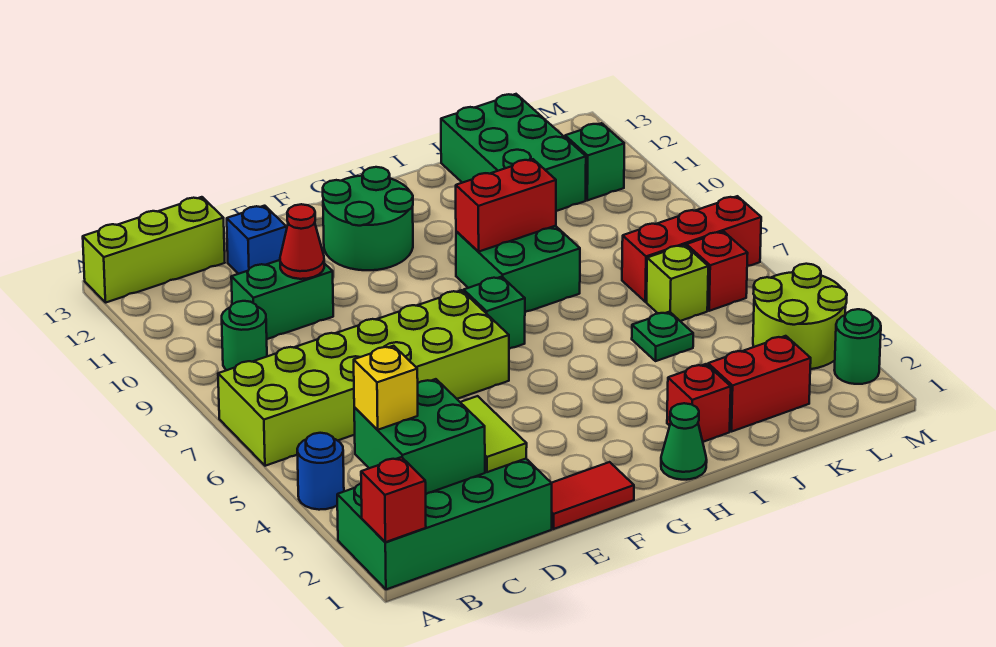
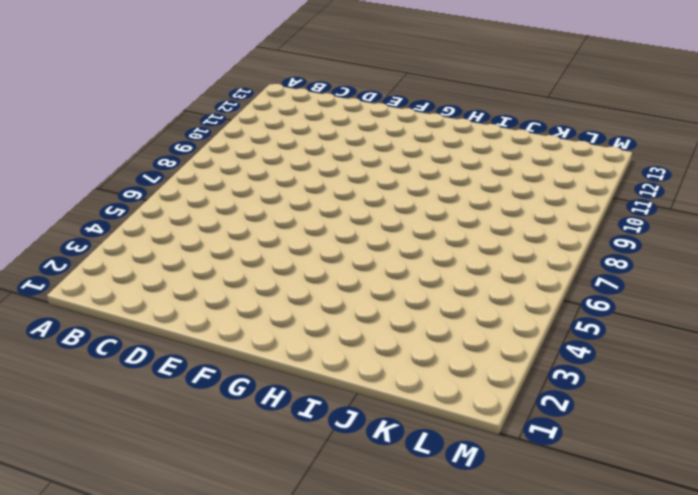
none -> green brick A1:D2 level 1
none -> blue round brick A4 level 1
none -> lime brick A6:F7 level 1

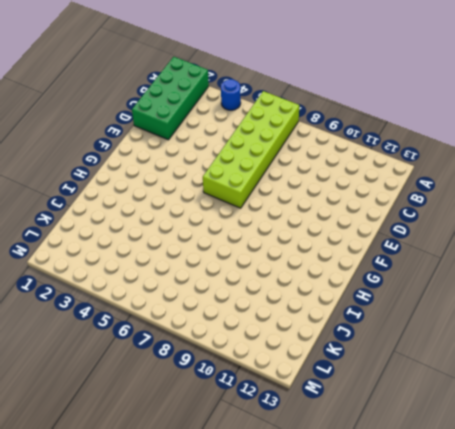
none -> lime brick A13:C13 level 1
none -> green round brick B9 level 1
none -> green brick C10:D10 level 1

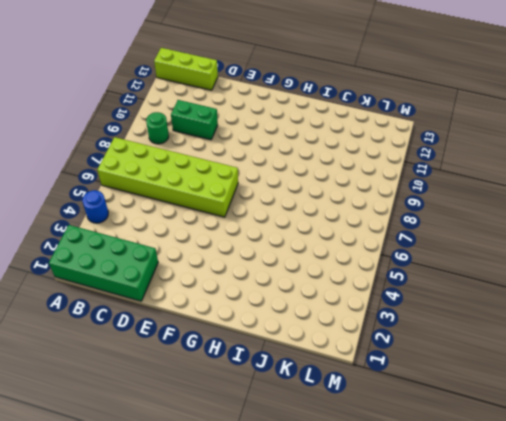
none -> blue brick D12 level 1
none -> red tile E1:F1 level 1
none -> green round brick F11:G12 level 1

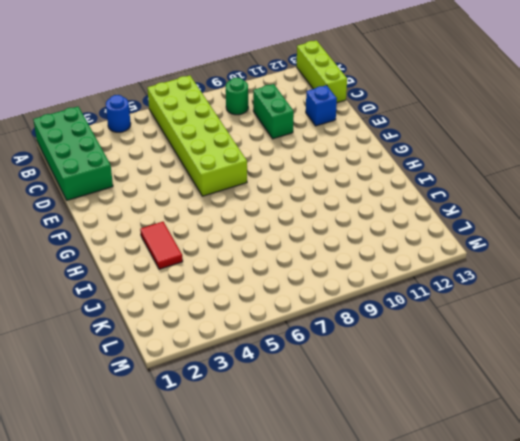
red tile H3:I3 level 1 -> red tile E1:F1 level 1
none -> green round brick F11:G12 level 1
none -> green brick G7 level 1
none -> green cone H1 level 1

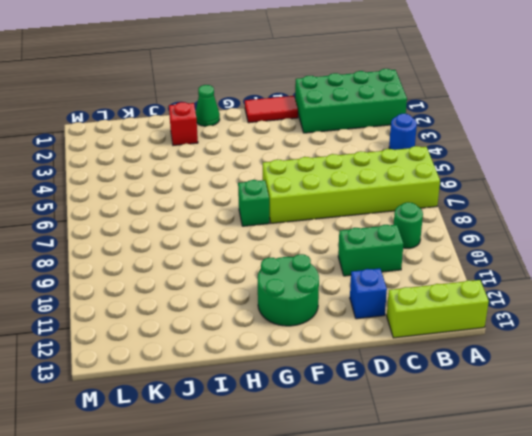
none -> green brick H8:I9 level 1
none -> red brick J2:K2 level 1
none -> green plate J5 level 1

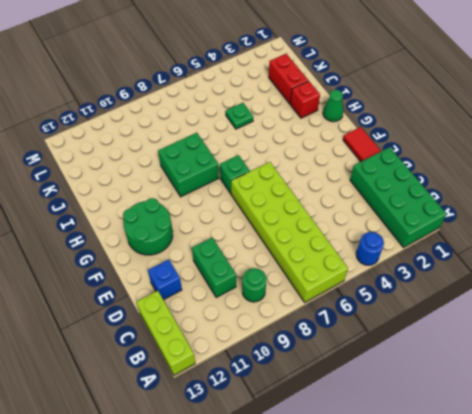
none -> green brick J11:K13 level 1
none -> lime brick K6 level 1
none -> red brick K7:M7 level 1

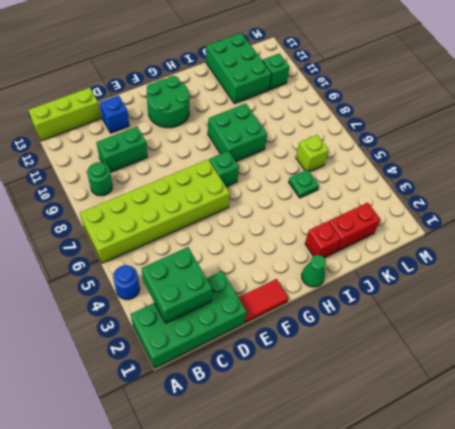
none -> red brick K7:M7 level 1
none -> lime round brick L3:M4 level 1
none -> red brick L6 level 1

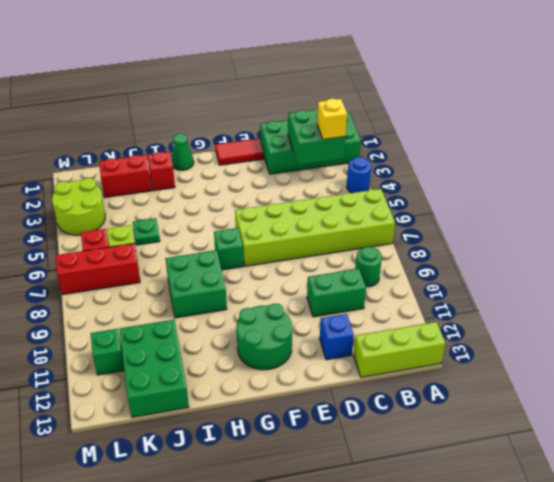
none -> green round brick M2 level 1
none -> red brick A1 level 2
none -> lime tile D2:D3 level 2

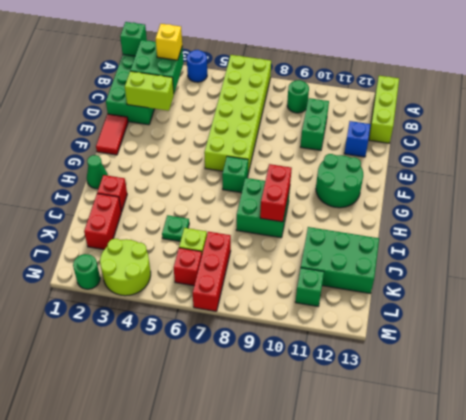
green brick A1 level 2 -> red brick A1 level 2
lime brick D2:D3 level 2 -> lime tile D2:D3 level 2
none -> red cone D10 level 2

